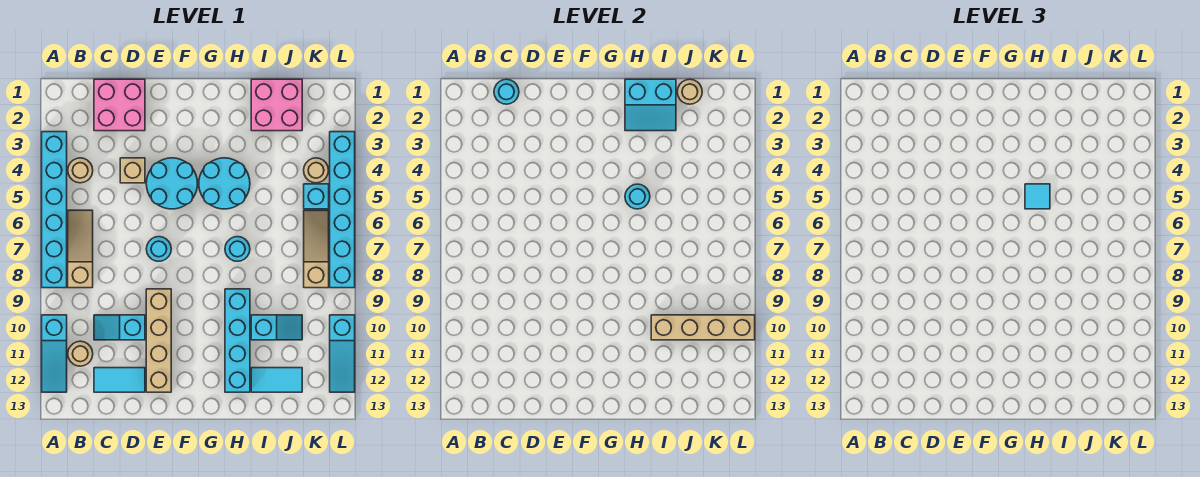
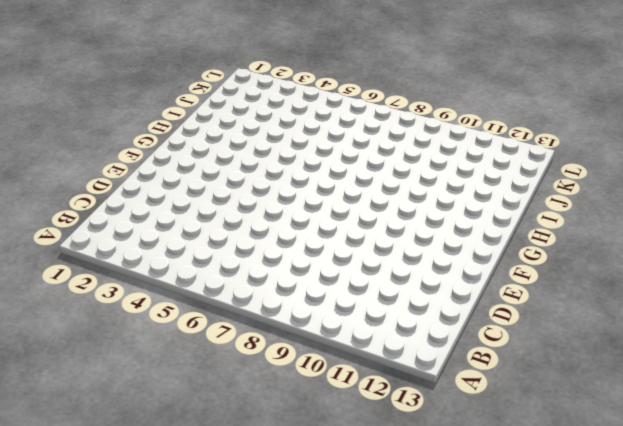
none -> cyan brick A3:A8 level 1
none -> cyan slope A10:A12 level 1 top 10
none -> tan round brick B4 level 1

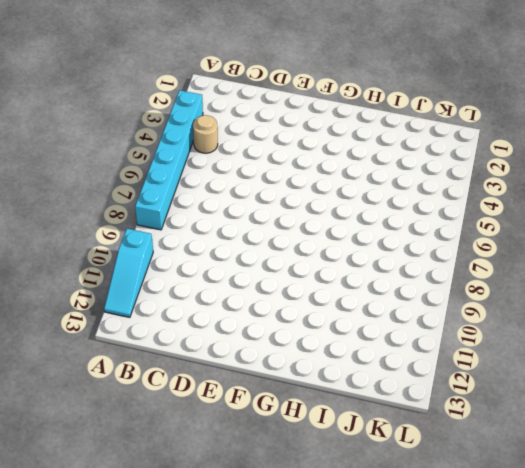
none -> tan slope B6:B8 level 1 top 8
none -> tan round brick B11 level 1
none -> pink brick C1:D2 level 1

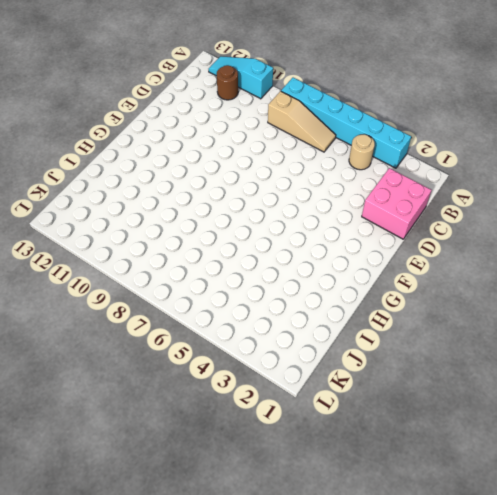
brown round brick B11 level 1 -> tan round brick B11 level 1
none -> cyan slope C10:D10 level 1 top D
none -> cyan tile C12:D12 level 1
none -> tan brick D4 level 1

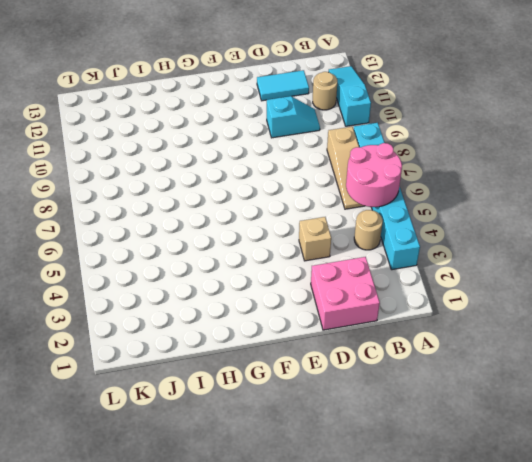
pink round brick A5:B6 level 2 -> none
none -> cyan round brick E4:F5 level 1
none -> cyan round brick E7 level 1
none -> tan brick E9:E12 level 1

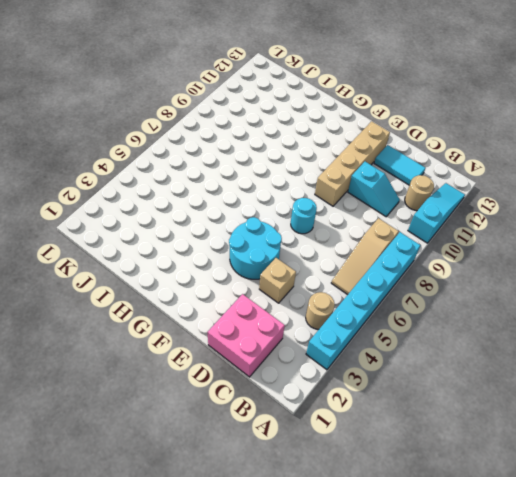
none -> cyan round brick G4:H5 level 1
none -> cyan round brick H7 level 1
none -> cyan brick H9:H12 level 1

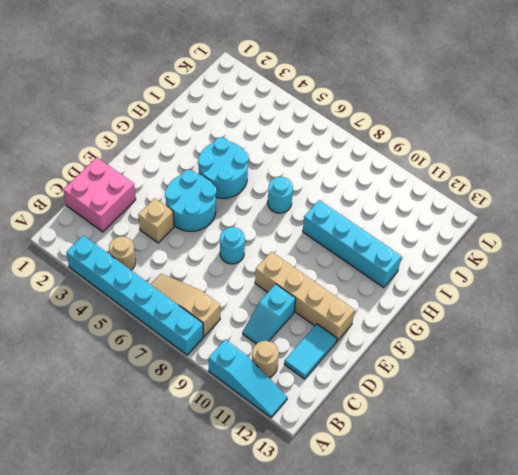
none -> pink brick I1:J2 level 1
none -> cyan slope I10:J10 level 1 top I
none -> cyan tile I12:J12 level 1

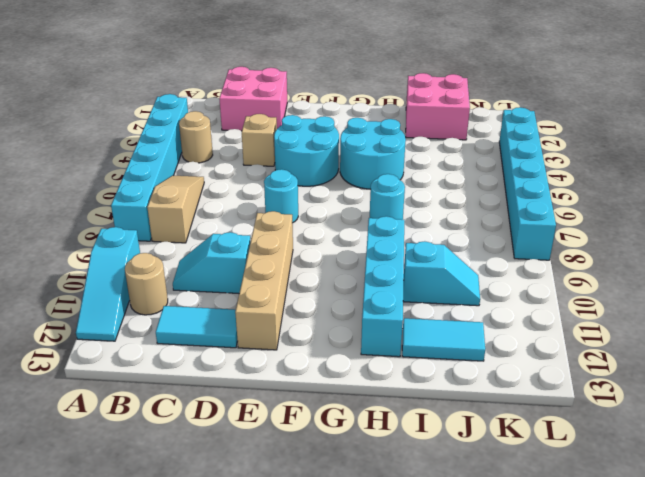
none -> tan round brick K4 level 1
none -> cyan brick K5 level 1
none -> tan slope K6:K8 level 1 top 8

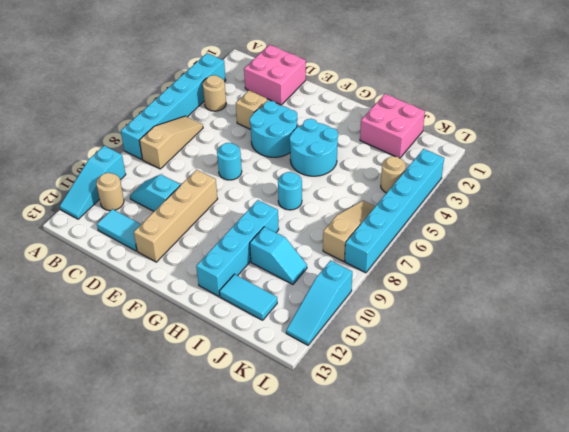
none -> cyan brick K5 level 1
none -> cyan round brick C1 level 2
none -> cyan slope H1:I2 level 2 top 1

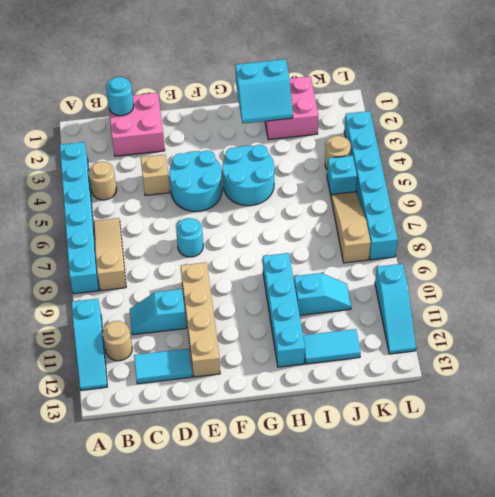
none -> cyan round brick H7 level 1
none -> cyan round brick H5 level 2
none -> tan brick I10:L10 level 2

